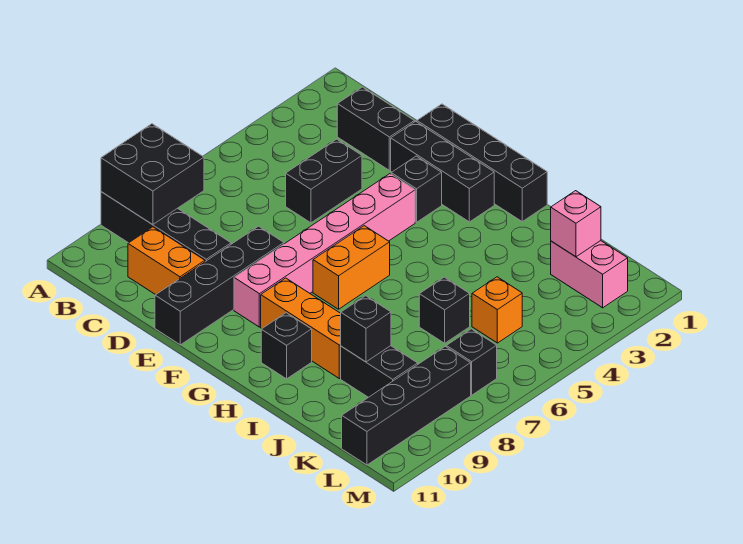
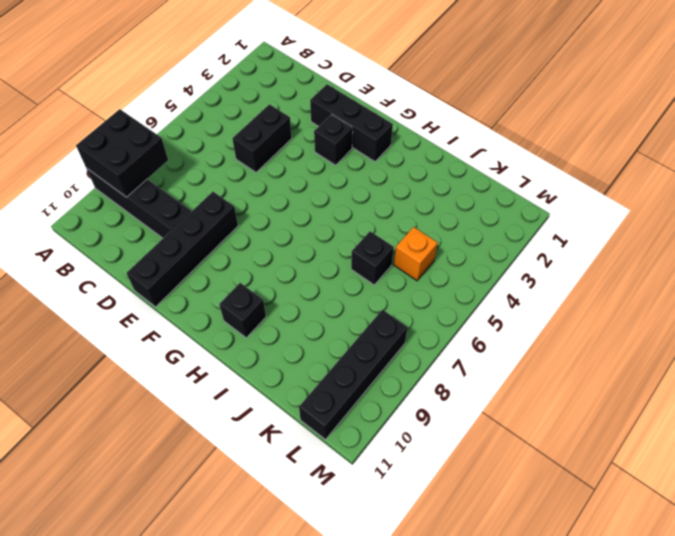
none -> black brick C2:D2 level 1
none -> orange brick C10:D10 level 1
none -> black brick E1:H1 level 1

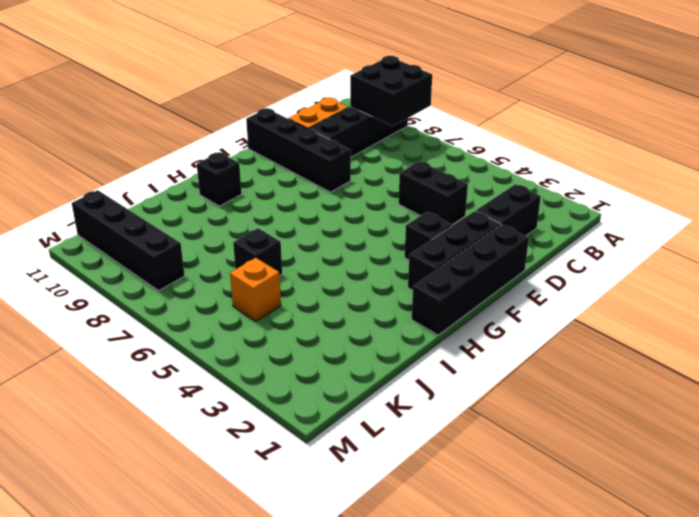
none -> pink brick F4:F9 level 1
none -> orange brick G6:G7 level 1
none -> orange brick G9:I9 level 1

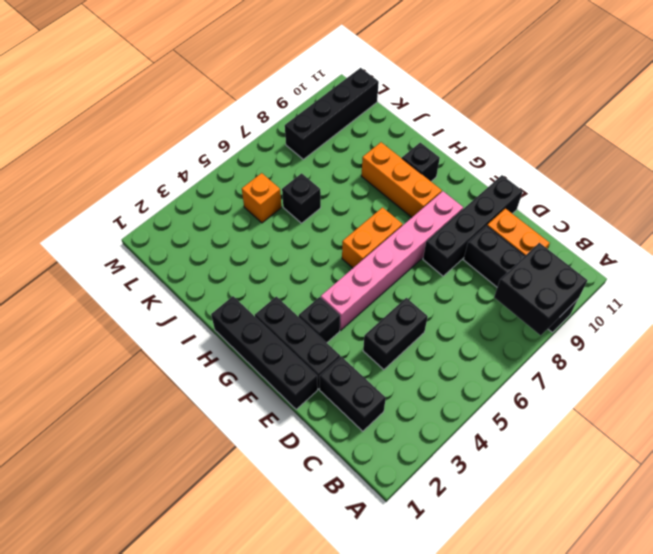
none -> black brick J9:K9 level 1
none -> pink brick K2:L2 level 1
none -> black brick L7 level 1

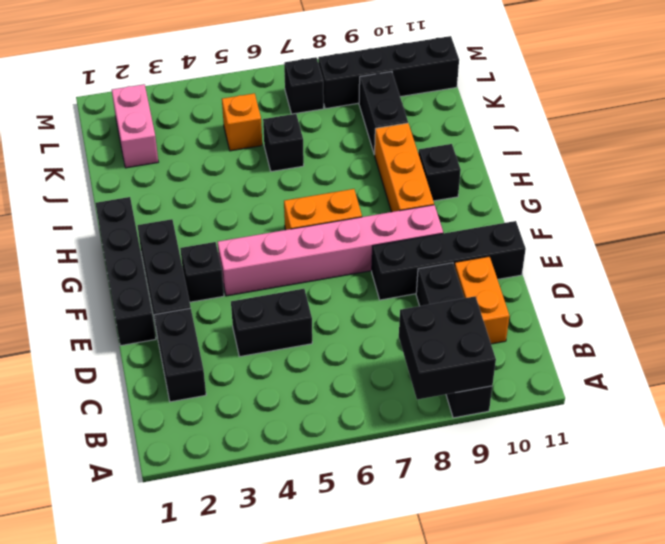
none -> black brick J9 level 2
none -> pink brick K2 level 2

